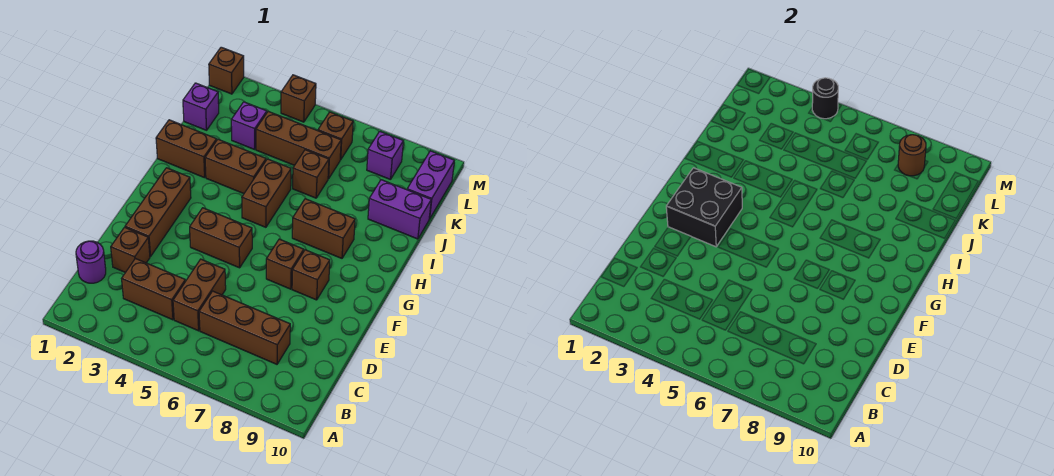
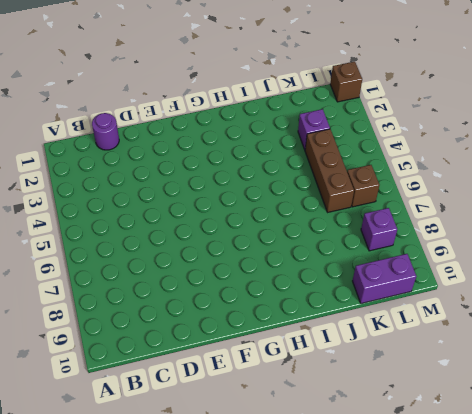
none -> brown brick C3:C4 level 1
none -> brown brick C5:D5 level 1
none -> brown brick C6:C8 level 1

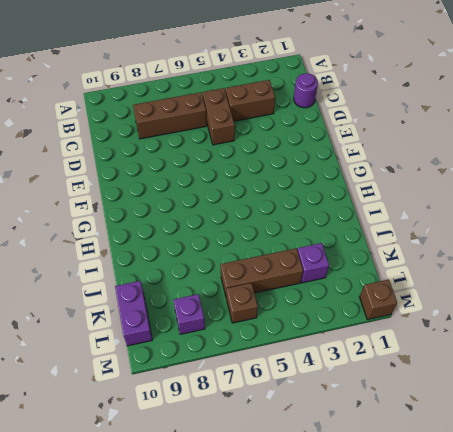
none -> brown brick D2 level 1
none -> brown brick E2:G2 level 1
none -> brown brick F4:F5 level 1

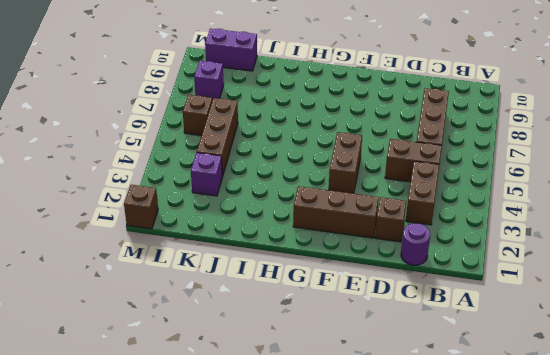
none -> brown brick F7 level 1
none -> brown brick F8 level 1
none -> brown brick H5:I5 level 1

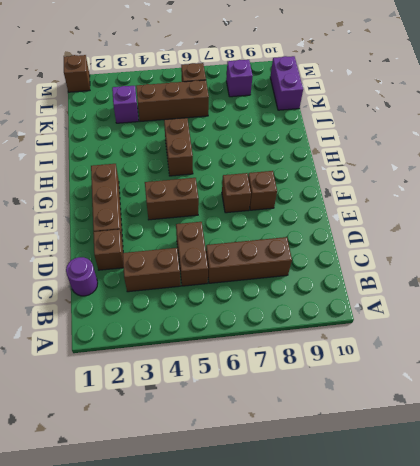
none -> brown brick H7:H8 level 1
none -> brown brick I1:I2 level 1
none -> brown brick I3:I4 level 1

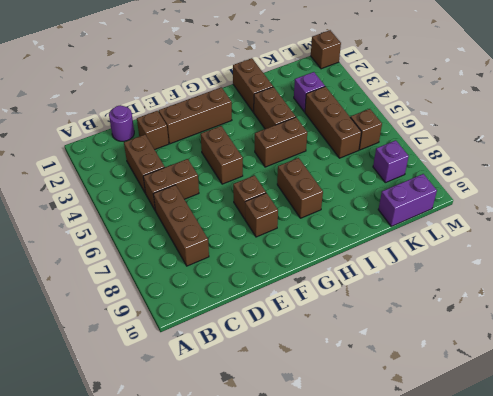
none -> brown brick J6 level 1
none -> purple brick J9:J10 level 1
none -> purple brick K1 level 1

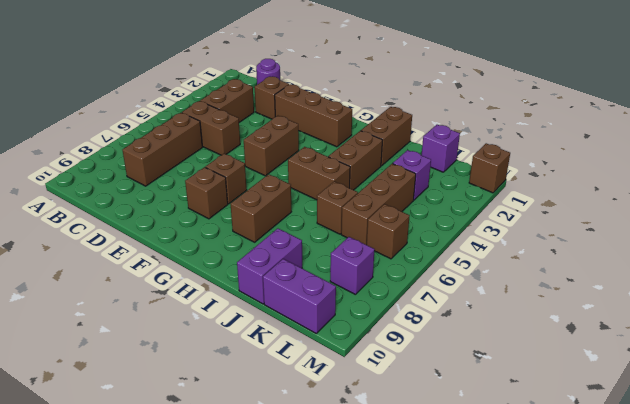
none -> brown brick M4 level 1
none -> black brick F2:G3 level 2
none -> brown round brick L8 level 2

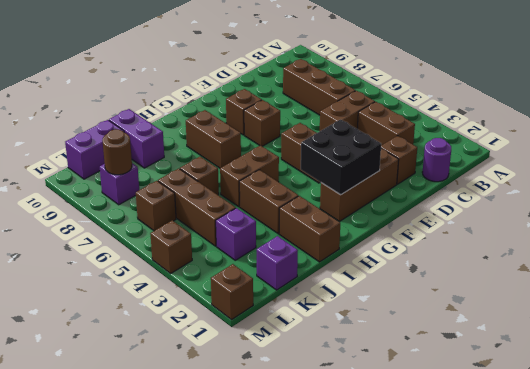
none -> black round brick M4 level 2

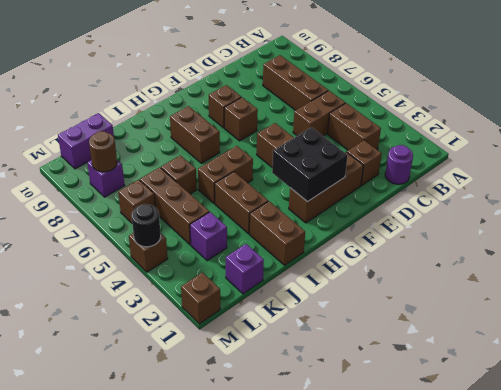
none -> purple brick J9:J10 level 1

